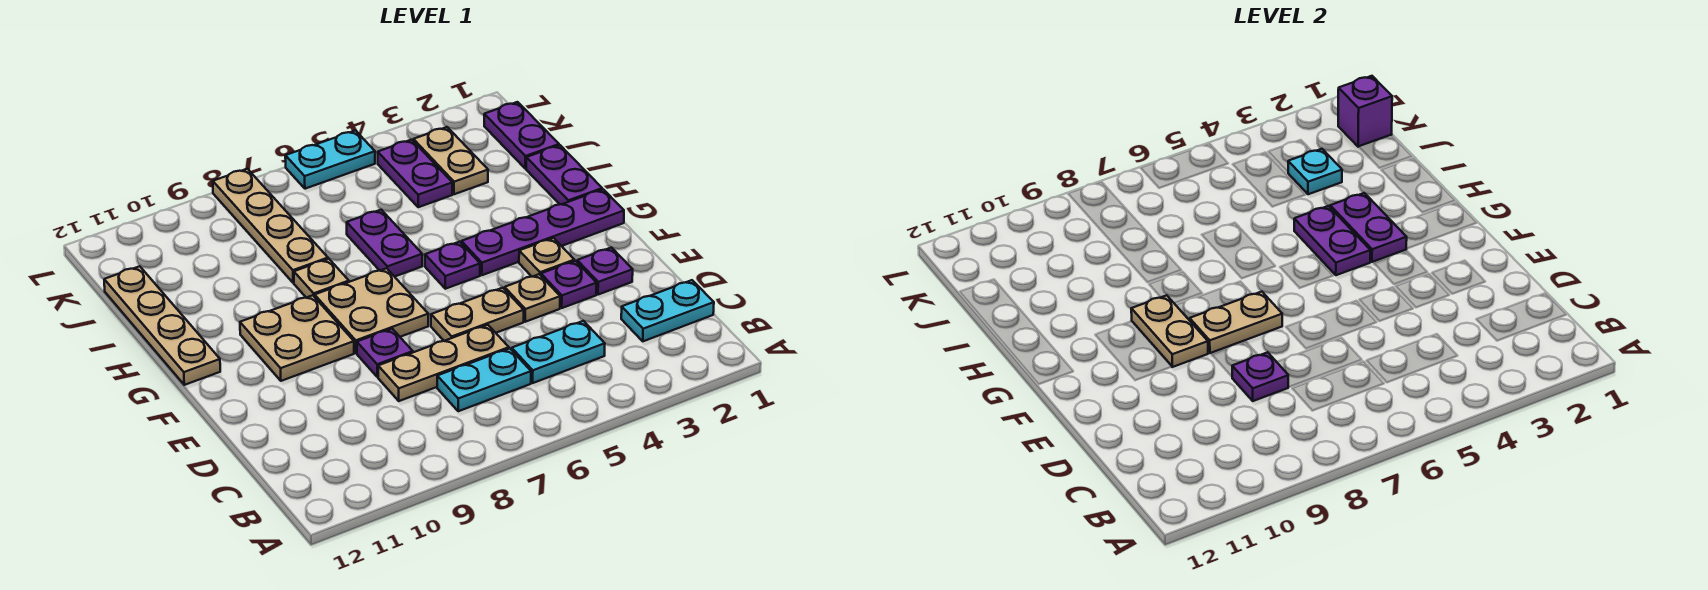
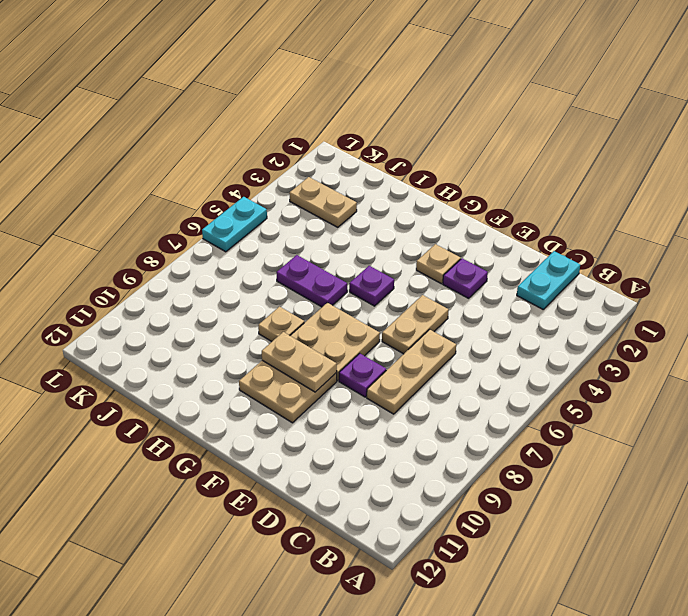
none -> cyan plate C4:C5 level 1
none -> cyan plate C6:C7 level 1
none -> purple plate E2 level 1
none -> tan plate E4 level 1

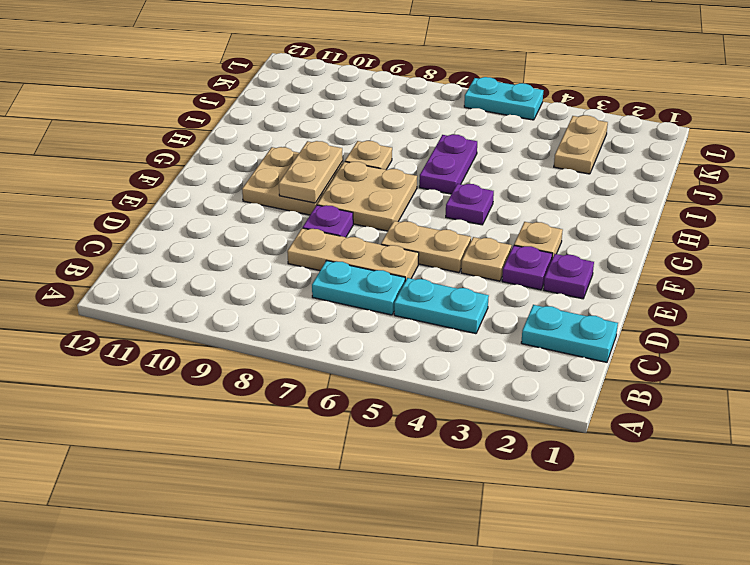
none -> purple plate G1:G4 level 1
none -> tan plate G12:J12 level 1
none -> purple plate H1:I1 level 1
none -> tan plate I8:L8 level 1

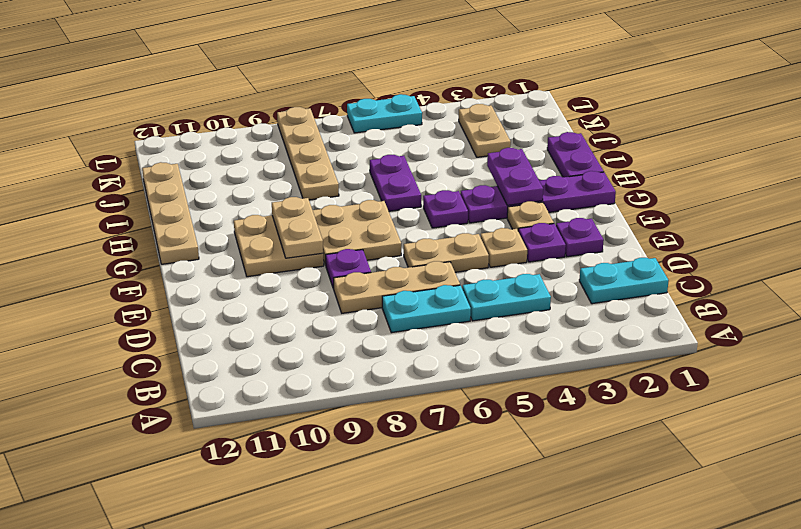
none -> tan plate H8 level 1
none -> purple plate J1:K1 level 1
none -> purple plate J4:K4 level 1
none -> purple plate D8 level 2

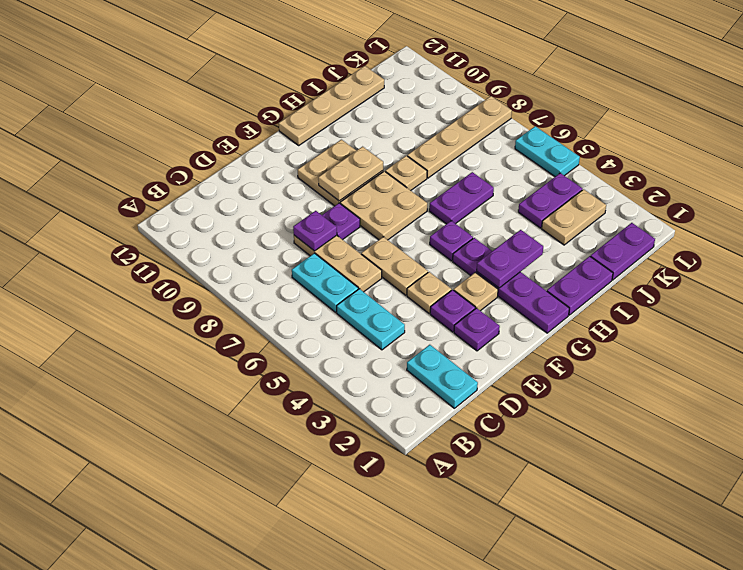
none -> tan plate F7:F8 level 2
none -> purple plate G4:H4 level 2
none -> cyan plate J3 level 2
none -> purple brick K1 level 2

